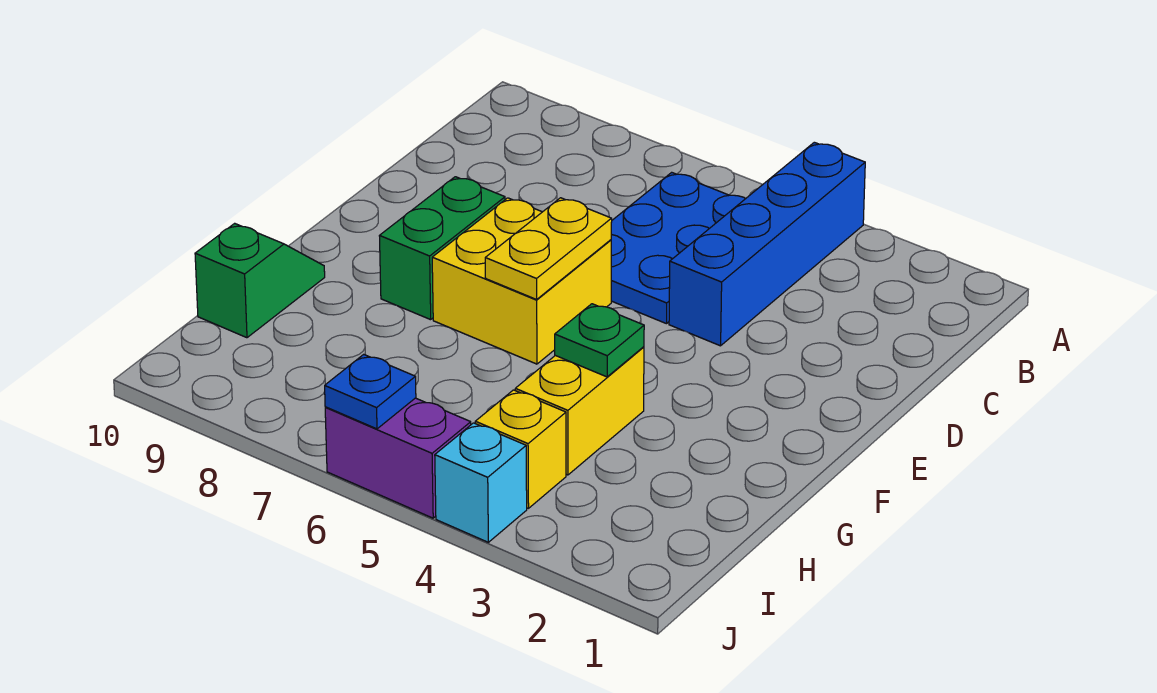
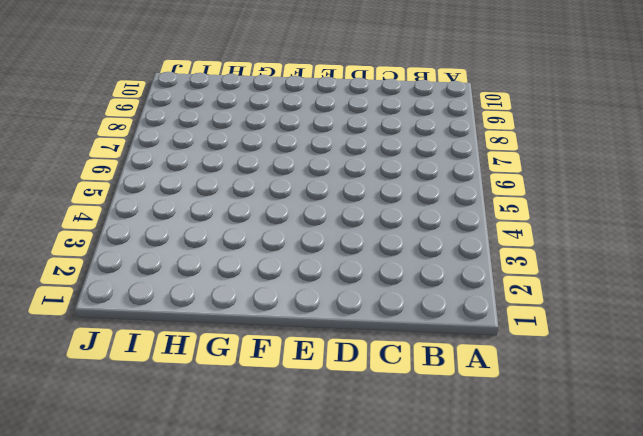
none -> blue brick A4:D4 level 1
none -> blue plate B5:D6 level 1
none -> yellow brick E6:F7 level 1

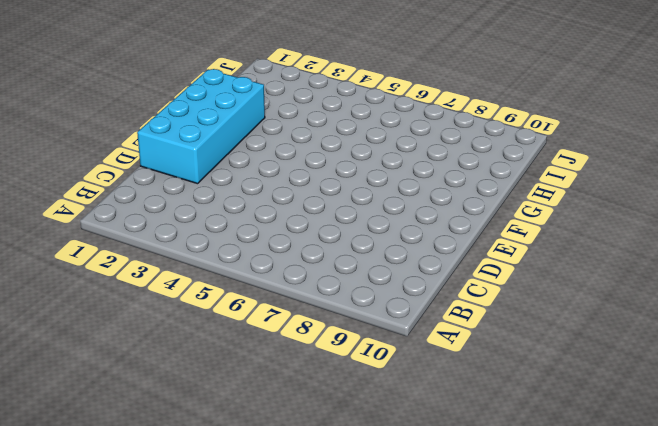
cyan brick D1:G2 level 1 -> none
none -> blue brick A4:D4 level 1
none -> blue plate B5:D6 level 1
none -> yellow brick E6:F7 level 1

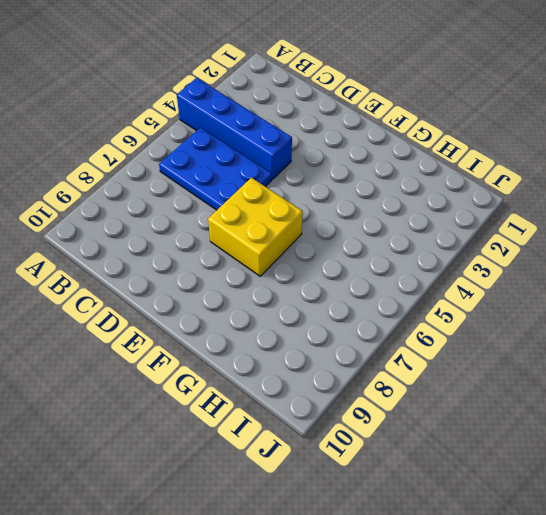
none -> green brick E8:F8 level 1
none -> yellow brick G4:H4 level 1
none -> green slope G10:H10 level 1 top H

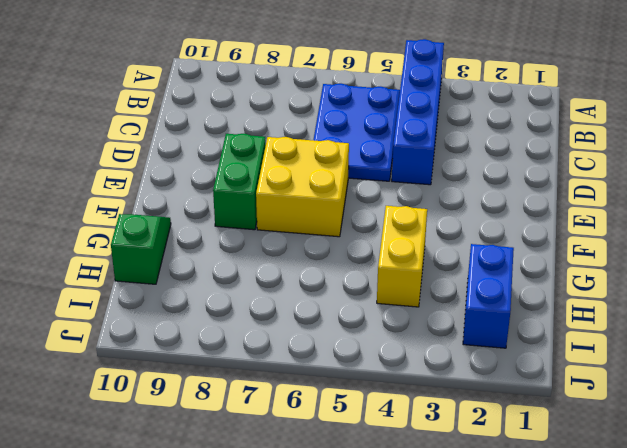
blue brick H2:I2 level 1 -> none
none -> yellow brick I4 level 1
none -> cyan brick J4 level 1
none -> purple brick J5:J6 level 1

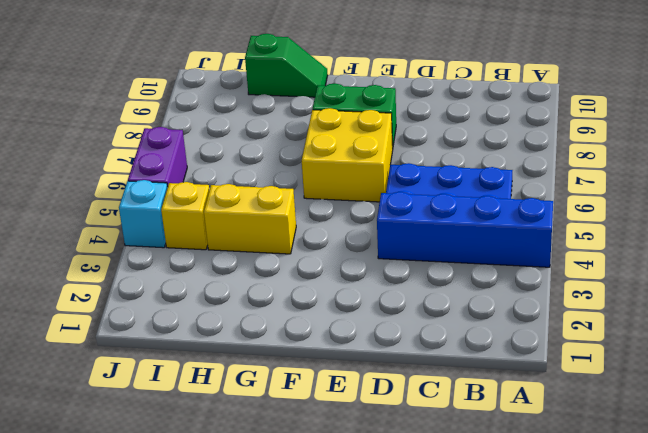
none -> yellow plate E6:F6 level 2
none -> green plate G4 level 2
none -> blue plate J6 level 2

